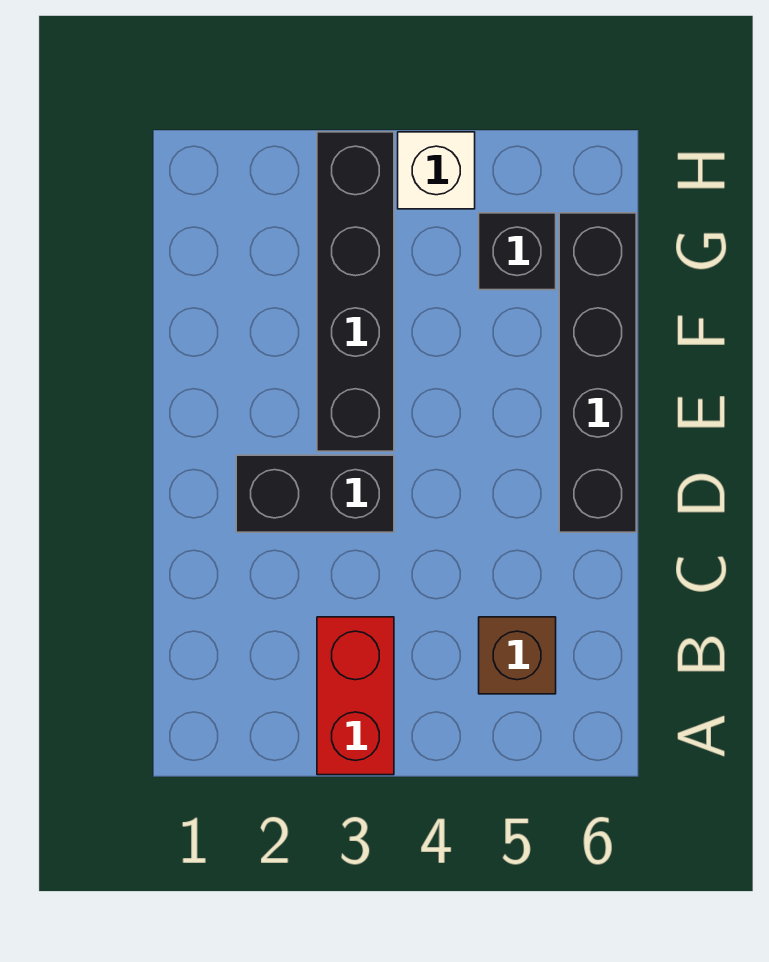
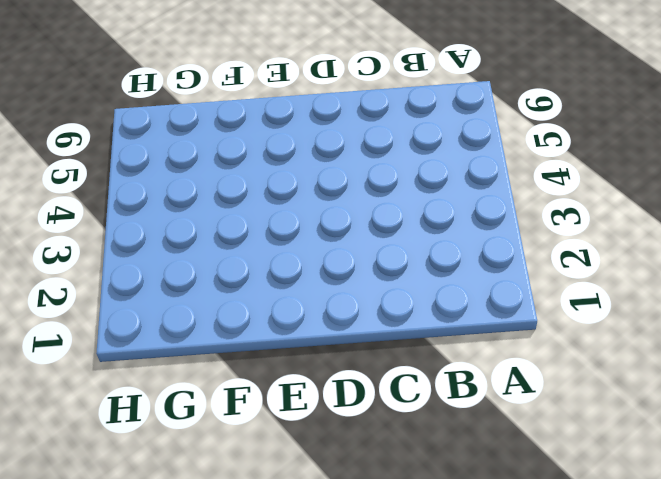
none -> red brick A3:B3 level 1
none -> brown brick B5 level 1

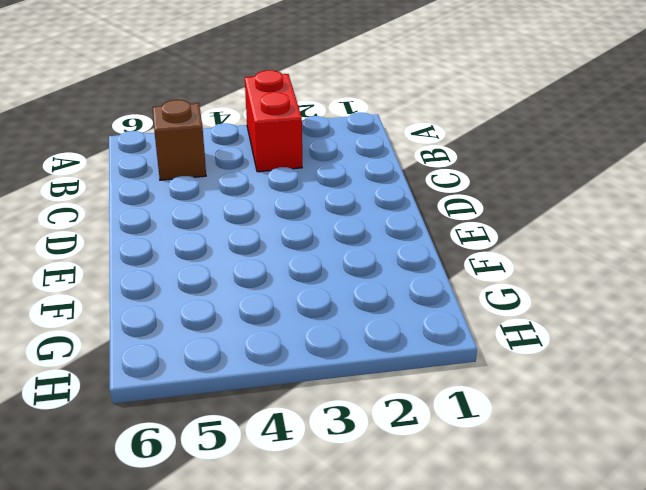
none -> black brick D2:D3 level 1
none -> black brick D6:G6 level 1

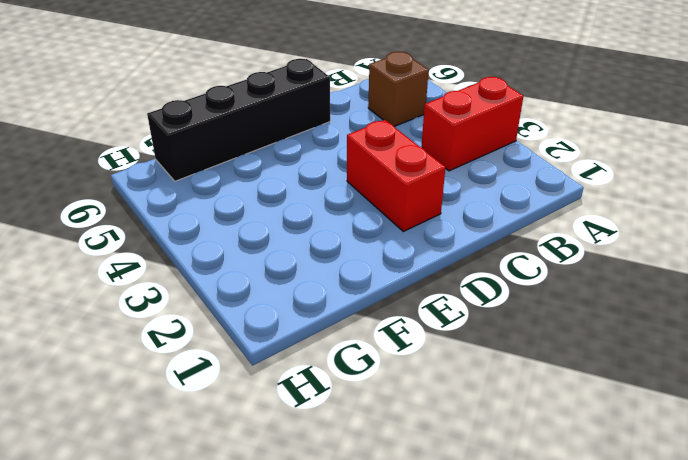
red brick D2:D3 level 1 -> black brick D2:D3 level 1
none -> black brick E3:H3 level 1
none -> black brick G5 level 1

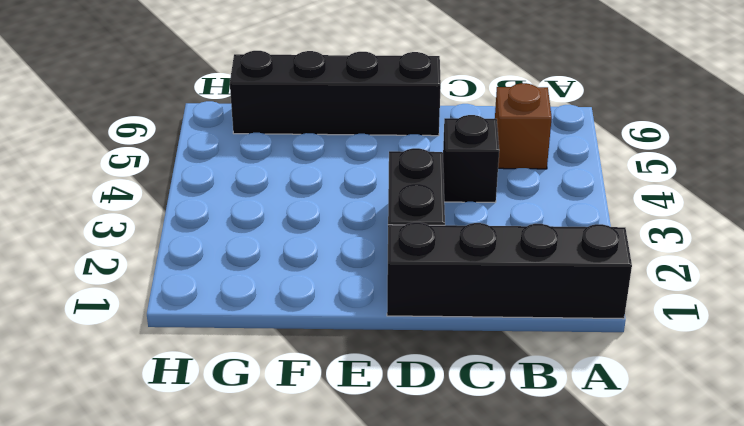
black brick A1:D1 level 1 -> black brick E3:H3 level 1
black brick C4 level 1 -> black brick G5 level 1
none -> red brick A3:B3 level 1
none -> white brick H4 level 1

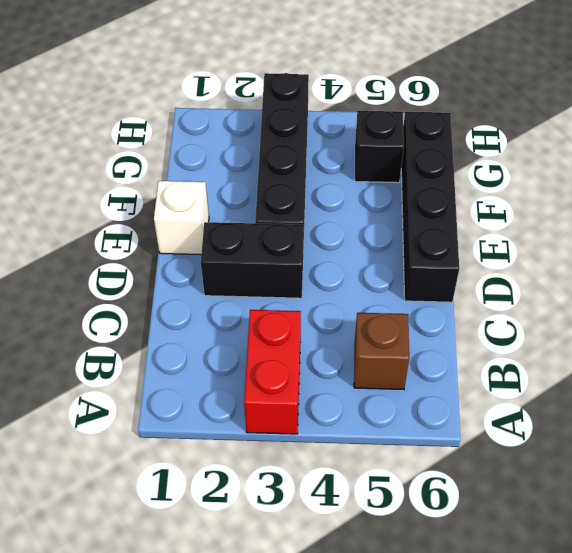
white brick E1 level 1 -> white brick H4 level 1

